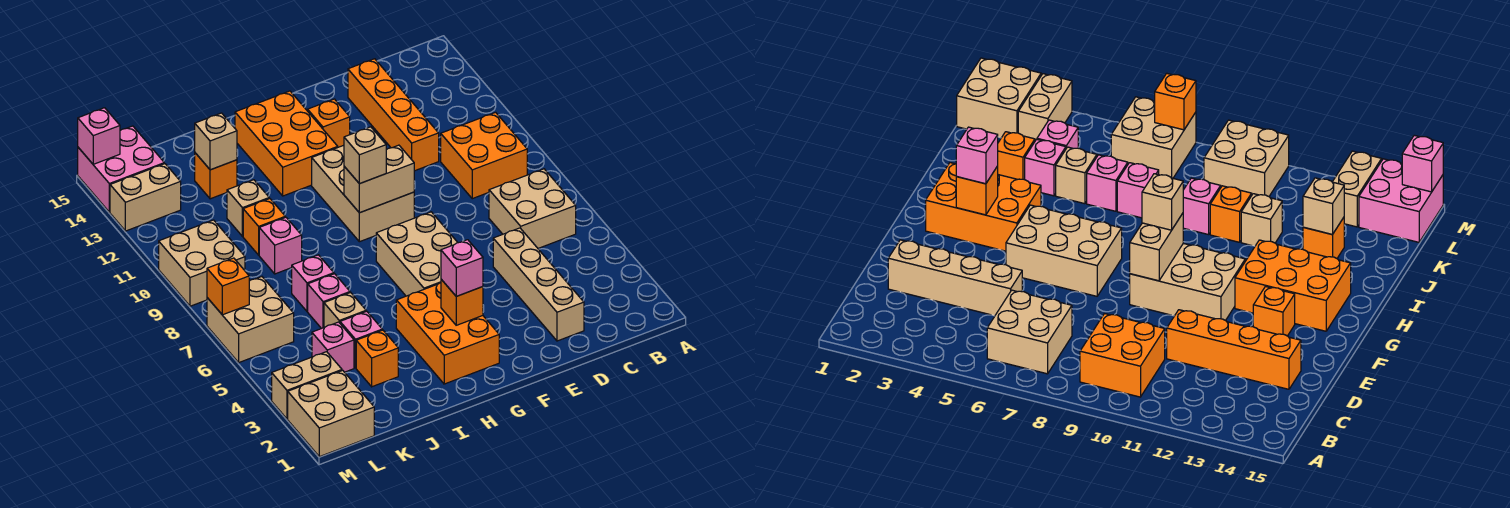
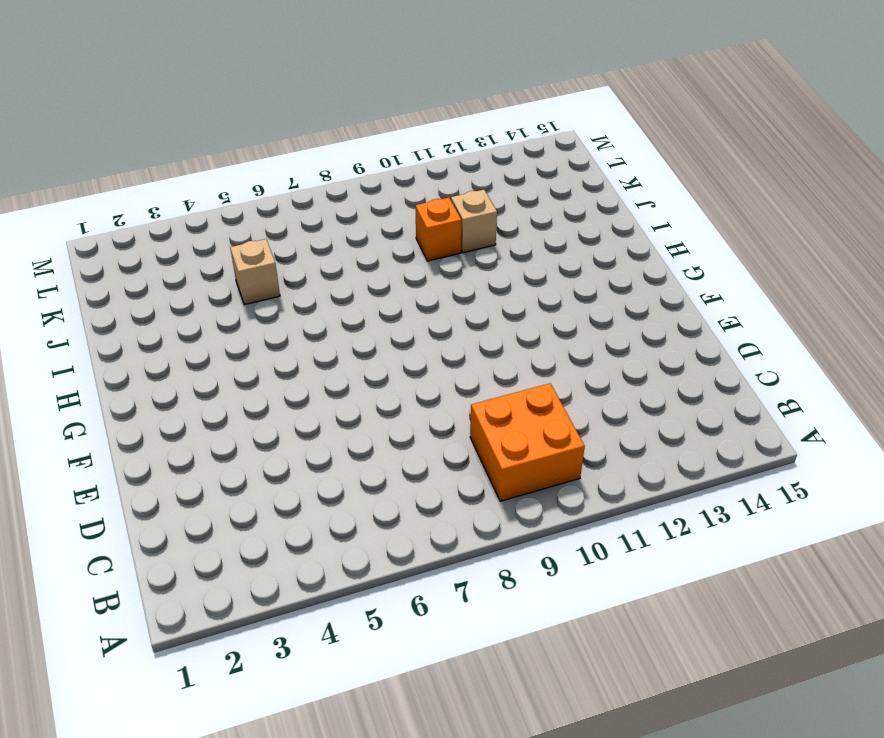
none -> tan brick B6:C7 level 1
none -> tan brick D2:D5 level 1
none -> orange brick D11:D14 level 1
none -> tan brick F5:G7 level 1

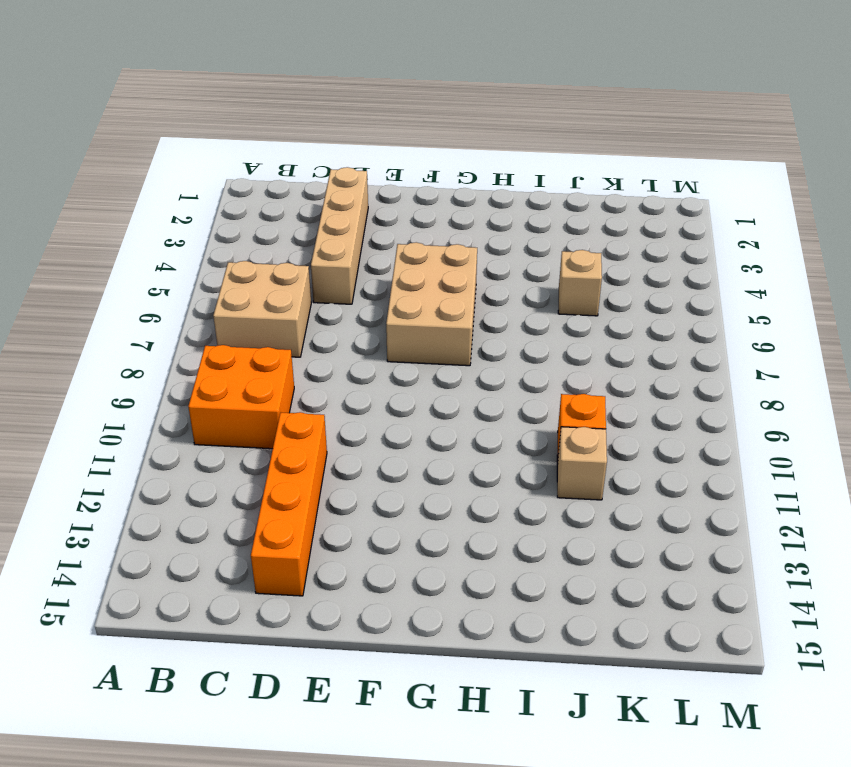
none -> tan brick F9:G11 level 1
none -> orange brick F13 level 1
none -> orange brick G2:H4 level 1
none -> orange brick G12:H14 level 1

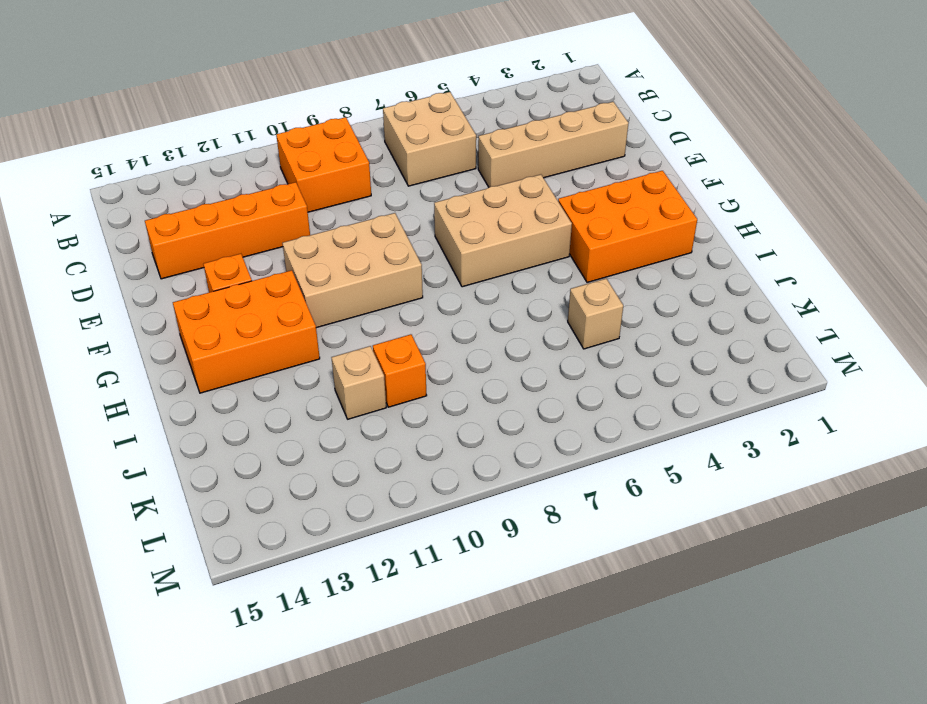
none -> orange brick J3 level 1
none -> pink brick J4 level 1
none -> pink brick J6 level 1
none -> pink brick J7 level 1

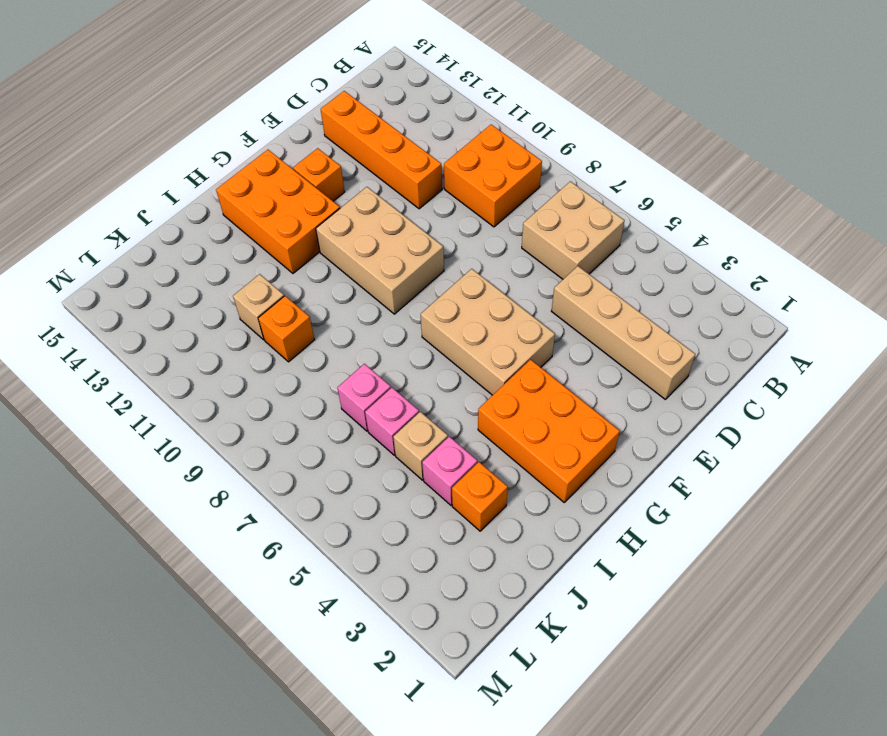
none -> pink brick J9 level 1
none -> orange brick J13 level 1
none -> pink brick K4 level 1
none -> tan brick L1:M2 level 1

